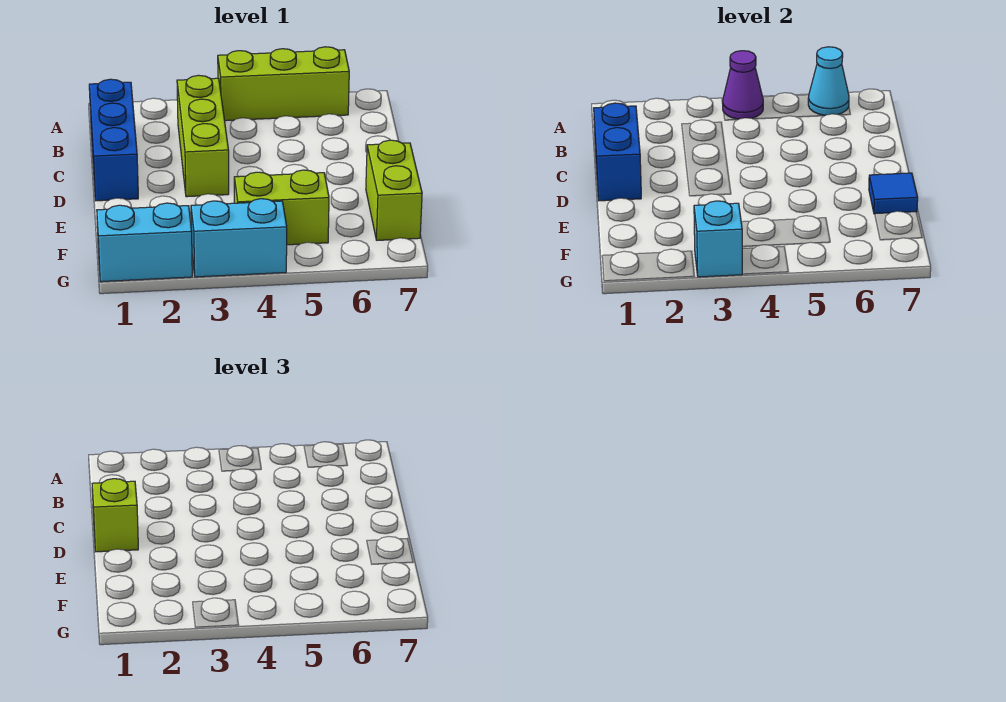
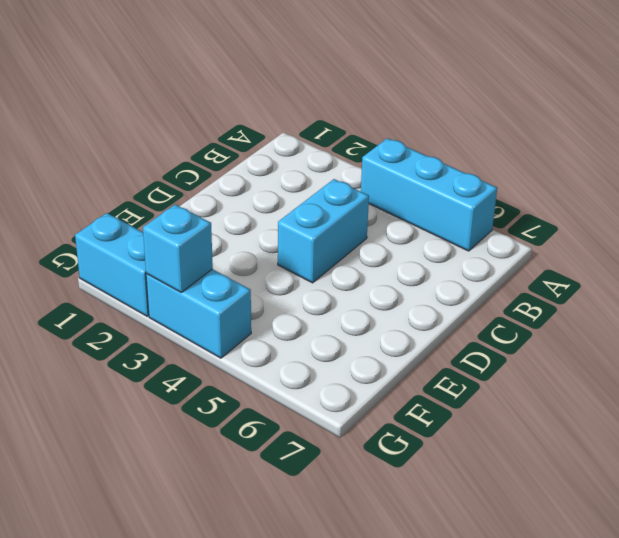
cyan brick A4:A6 level 1 -> lime brick A4:A6 level 1
cyan brick C4:D4 level 1 -> none
none -> blue brick B1:D1 level 1
none -> lime brick B3:D3 level 1
none -> lime brick E7:F7 level 1

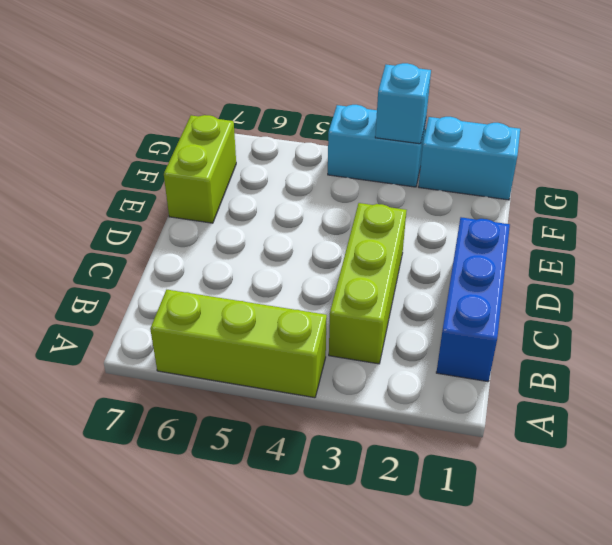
none -> lime brick F4:F5 level 1
none -> purple cone A4 level 2
none -> cyan cone A6 level 2

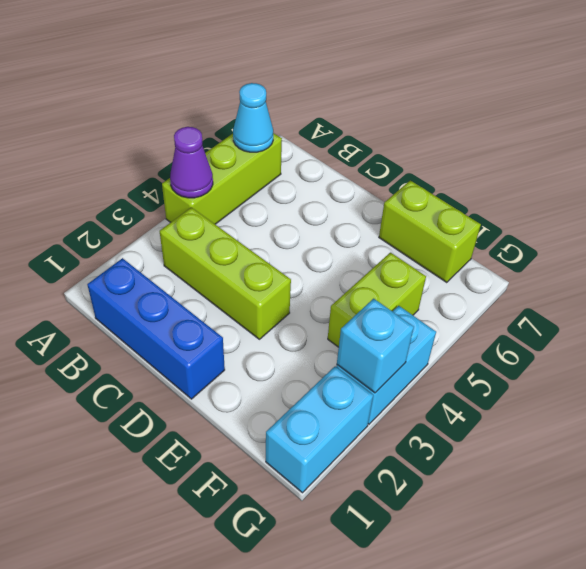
none -> blue brick C1:D1 level 2
none -> blue tile E7 level 2
none -> lime brick D1 level 3

